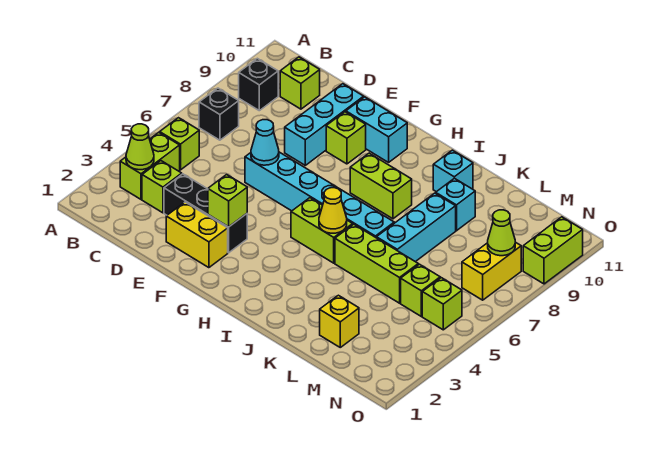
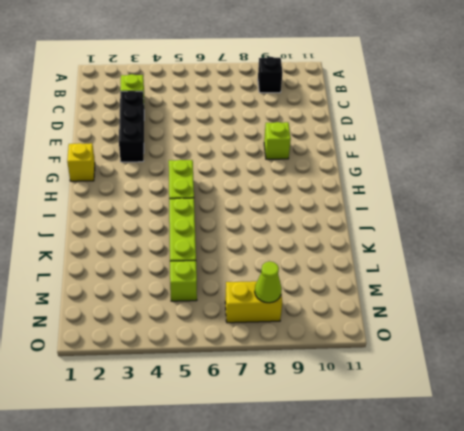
yellow brick G1 level 1 -> yellow brick L2 level 1
none -> lime brick B3:B4 level 1
none -> lime brick B5 level 1
none -> black brick B7 level 1

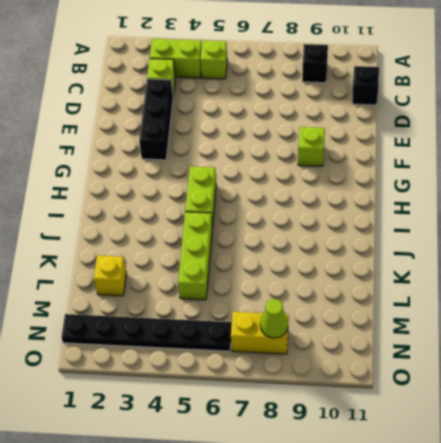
black brick C11 level 1 -> black brick B7 level 1
black plate N1:N6 level 1 -> lime brick N5 level 1
none -> lime brick C10 level 1
none -> yellow brick E2:F2 level 1
none -> cyan brick E6:J6 level 1

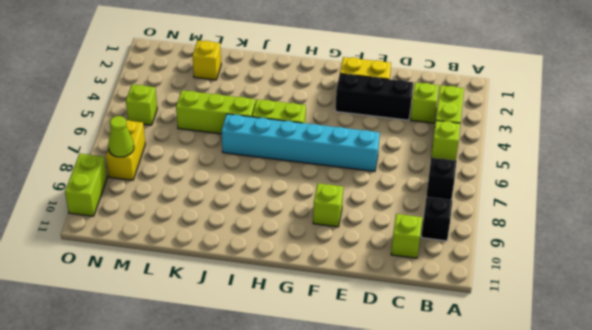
none -> cyan brick E8:E10 level 1
none -> cyan brick F10:G10 level 1
none -> lime brick H8:I8 level 1

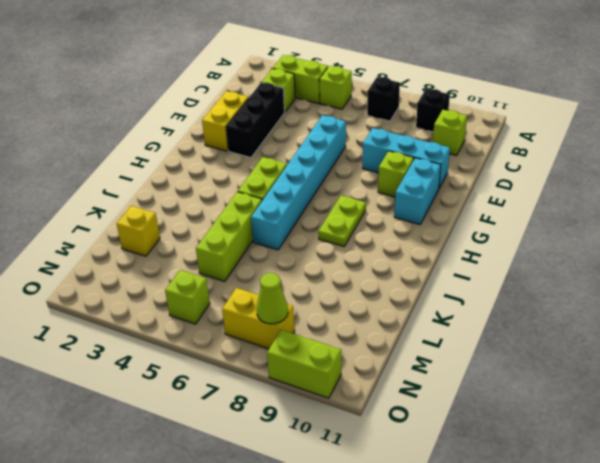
lime plate H8:I8 level 1 -> lime brick H8:I8 level 1
none -> cyan brick J10 level 1
none -> cyan brick K6:K8 level 1
none -> cyan brick K9 level 1

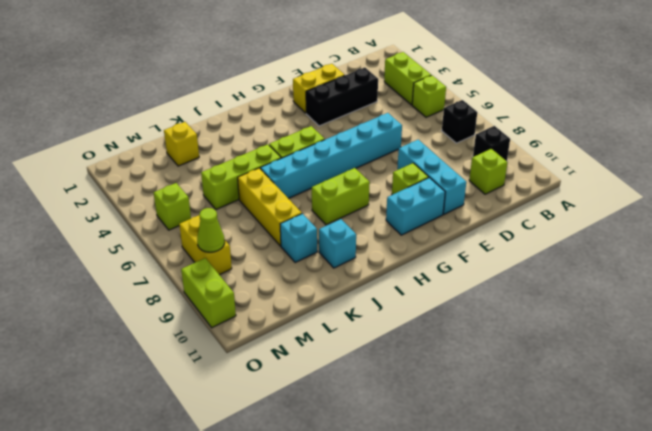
yellow brick K6:K8 level 1 -> cyan brick K6:K8 level 1
none -> lime brick C3 level 1
none -> lime brick M5 level 1
none -> lime cone B3 level 2

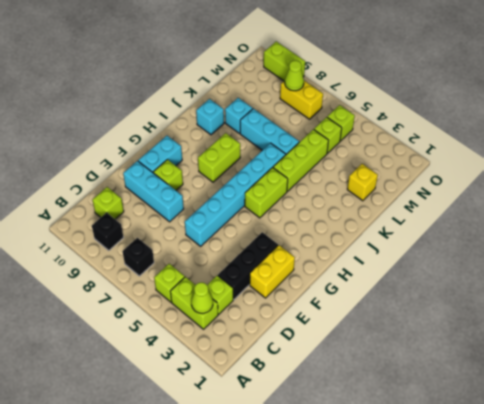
none -> cyan cone E6 level 2
none -> lime brick F3 level 2
none -> yellow cone I5 level 2

